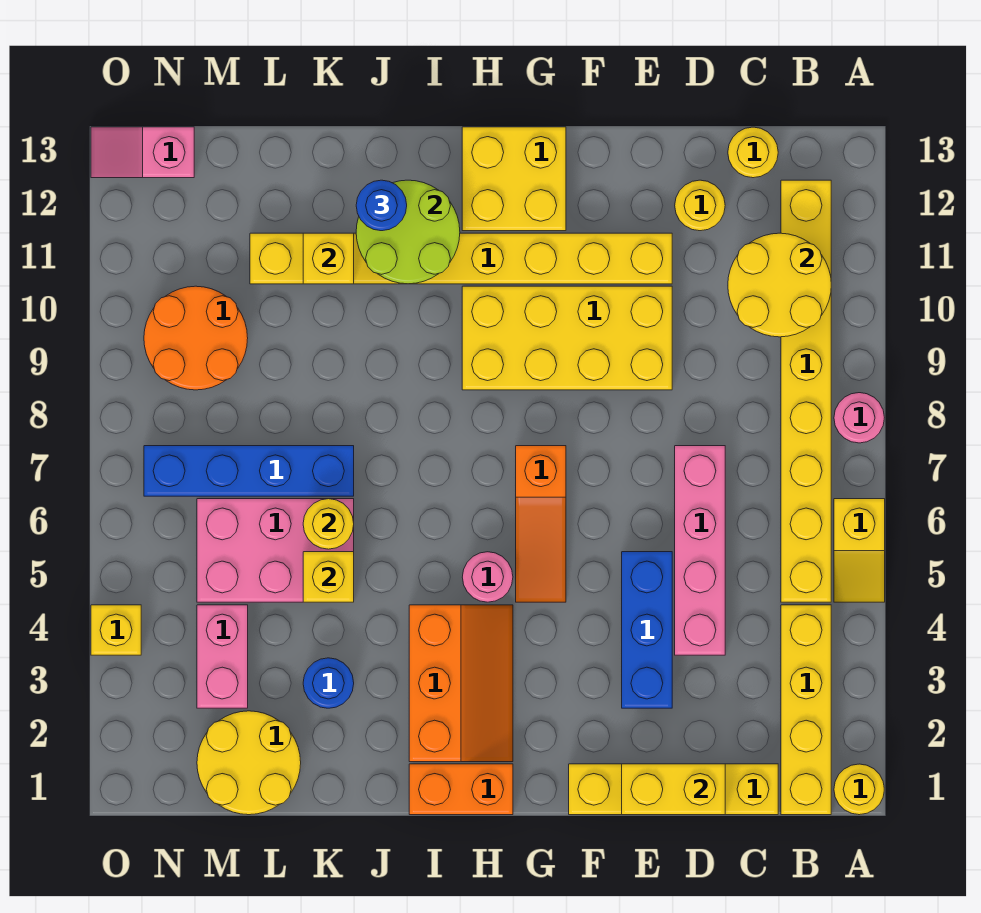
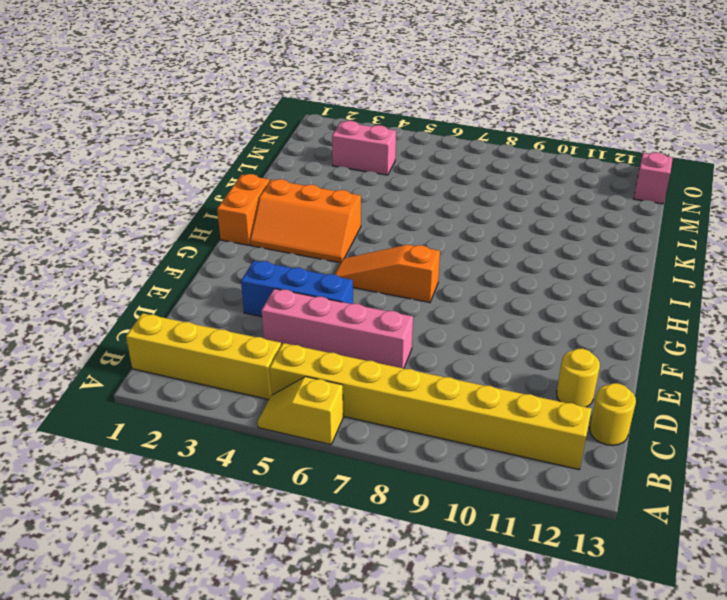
none -> yellow round brick A1 level 1
none -> pink round brick A8 level 1
none -> yellow brick C1:F1 level 1
none -> yellow brick E9:H10 level 1

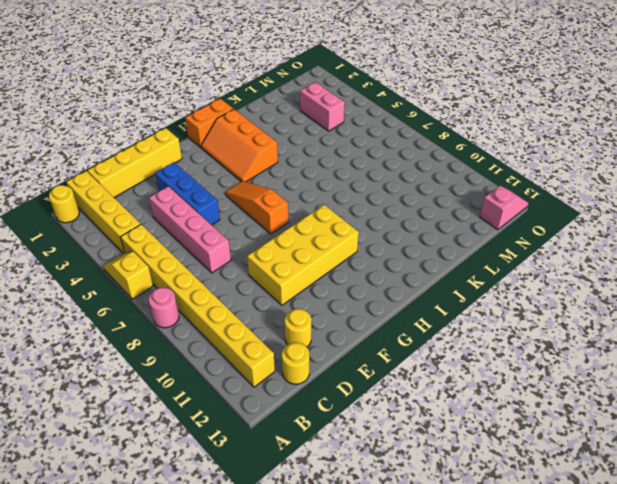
none -> yellow brick E11:L11 level 1
none -> yellow brick G12:H13 level 1
none -> pink round brick H5 level 1
none -> blue round brick K3 level 1

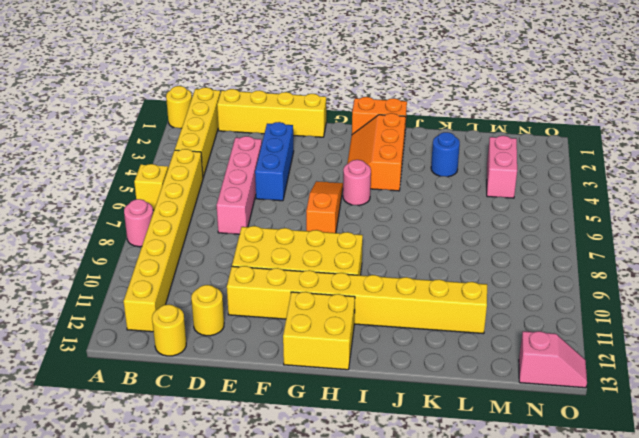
none -> pink brick K5:M6 level 1
none -> blue brick K7:N7 level 1
none -> yellow round brick L1:M2 level 1
none -> orange round brick M9:N10 level 1

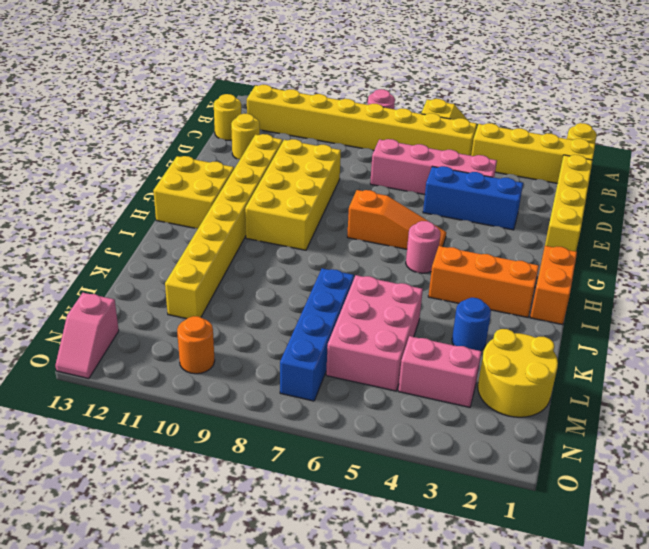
orange round brick N10 level 1 -> orange round brick M9:N10 level 1
none -> yellow brick O4 level 1
none -> yellow round brick B10:C11 level 2
none -> yellow brick D1:E1 level 2
none -> lime round brick I11:J12 level 2

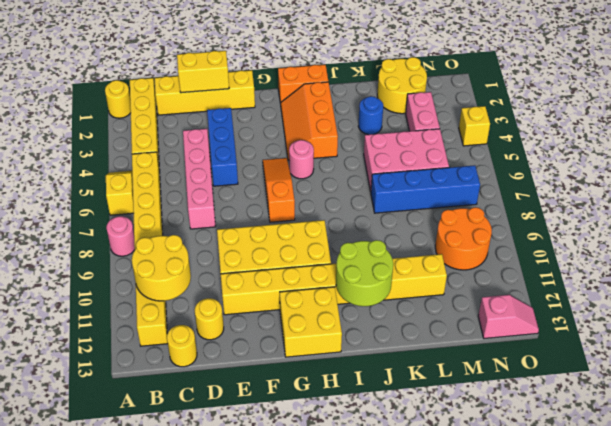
none -> yellow brick K5 level 2
none -> yellow round brick K6 level 2
none -> yellow brick K11 level 2
none -> blue round brick J12 level 3

